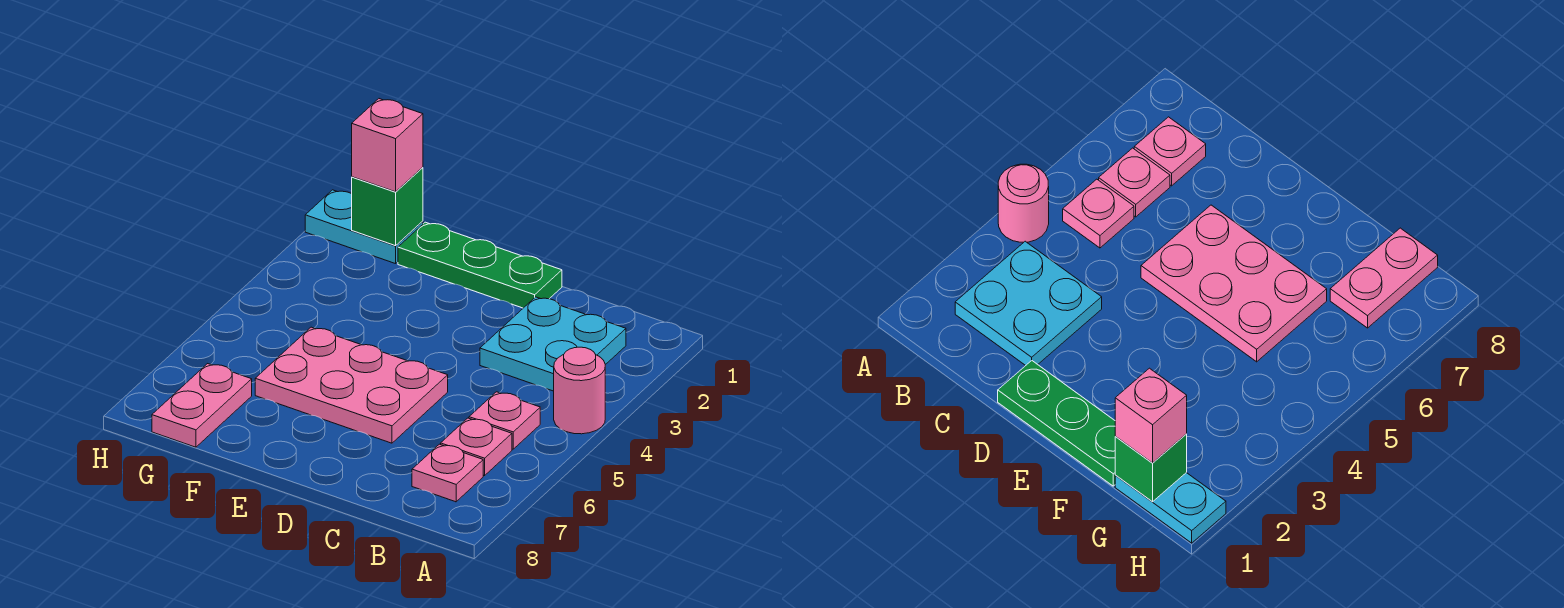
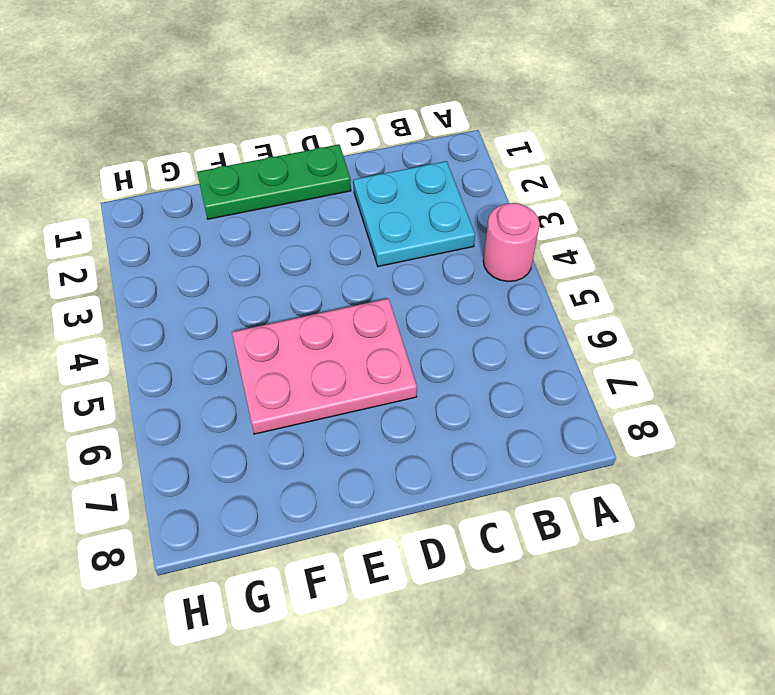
none -> pink plate B5 level 1
none -> pink plate B6 level 1

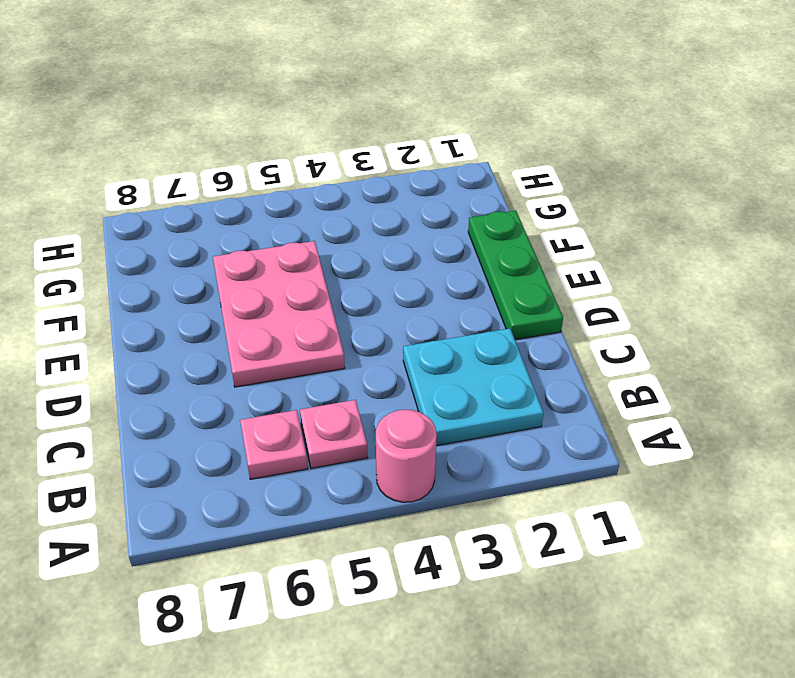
none -> pink plate B7 level 1
none -> cyan plate G1:H1 level 1

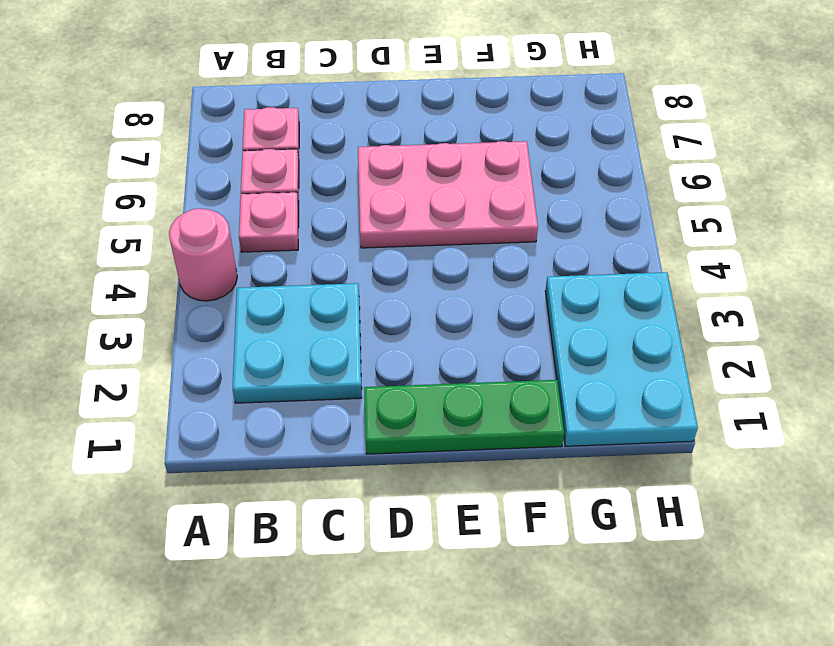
cyan plate G1:H3 level 1 -> cyan plate G1:H1 level 1
none -> pink plate G7:G8 level 1
none -> green brick G1 level 2

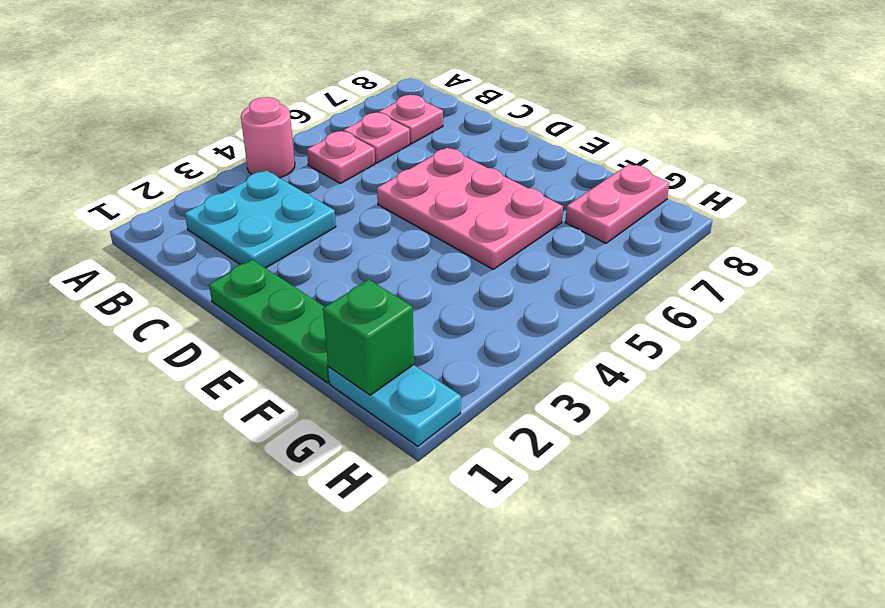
none -> pink brick G1 level 3

